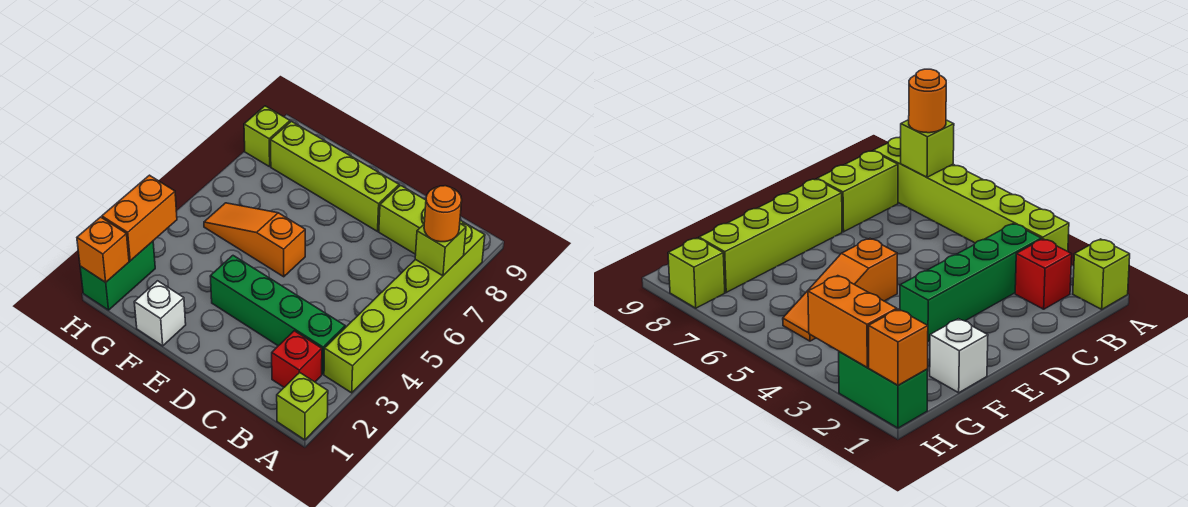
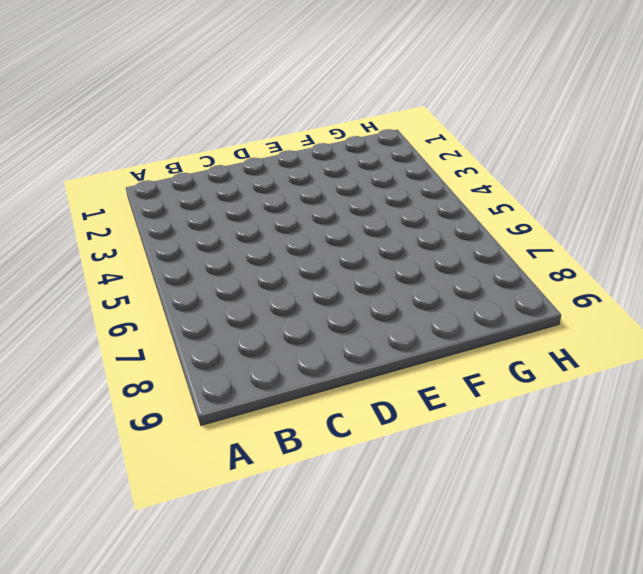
none -> lime brick A1 level 1
none -> lime brick A3:A8 level 1
none -> red brick B2 level 1

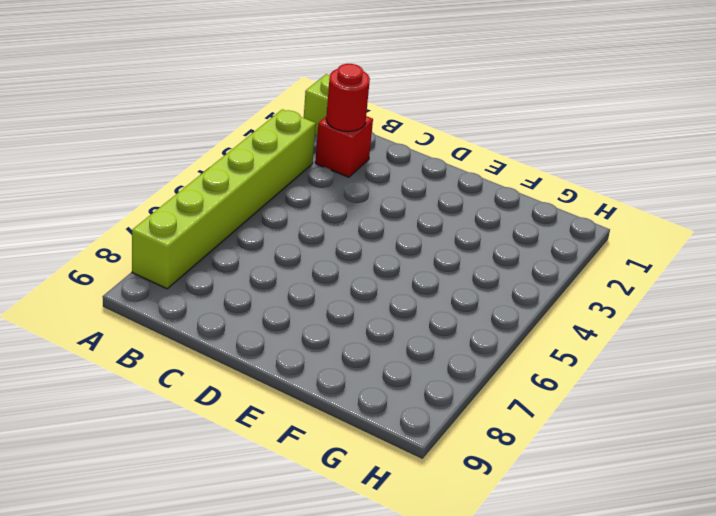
red round brick B2 level 2 -> none
none -> green brick B3:E3 level 1
none -> lime brick B8:C8 level 1
none -> lime brick D8:G8 level 1

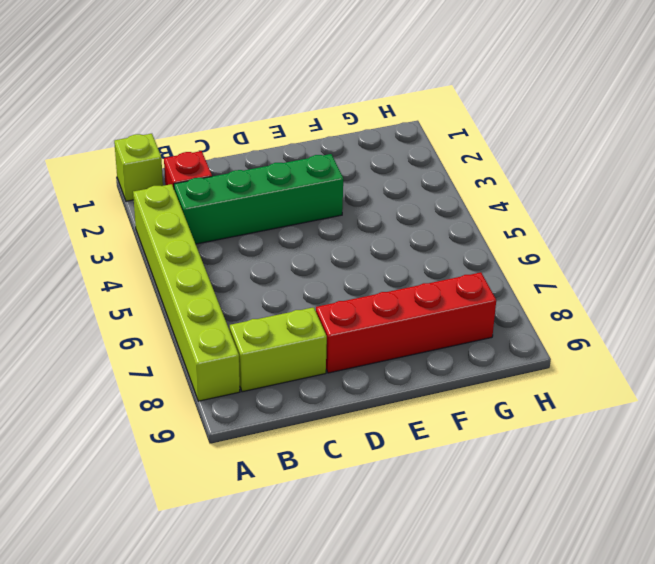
red brick D8:G8 level 1 -> lime brick D8:G8 level 1
none -> orange slope E5:G5 level 1 top E
none -> white brick F1 level 1
none -> green brick H1:H2 level 1

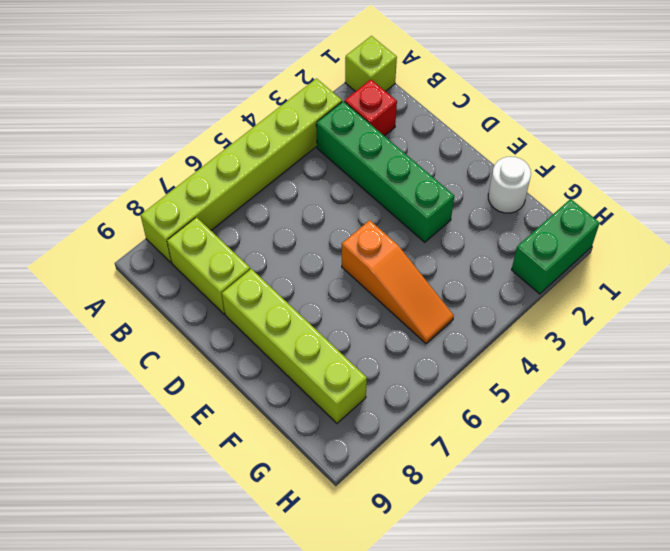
white round brick F1 level 1 -> white brick F1 level 1
none -> lime brick H8 level 1
none -> lime brick A7 level 2
none -> orange brick H1 level 2

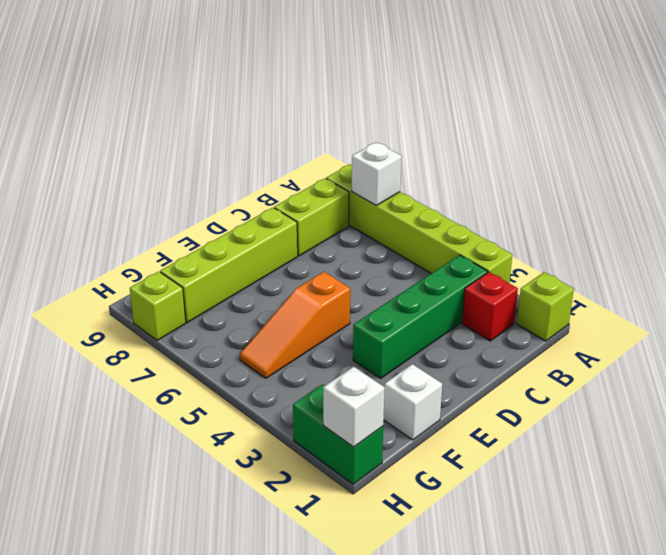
white brick A7 level 2 -> lime brick A7 level 2
white brick H1 level 2 -> orange brick H1 level 2
none -> orange brick H2:H3 level 2
none -> orange round brick A7 level 3

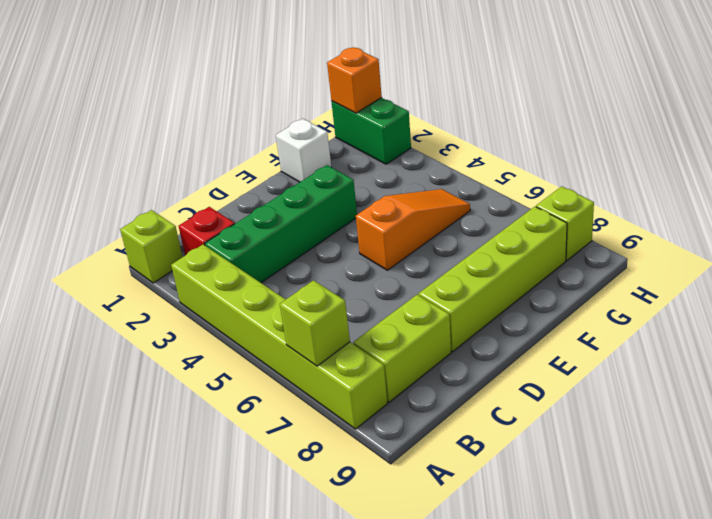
none -> orange brick H2:H3 level 2
none -> orange round brick A7 level 3

